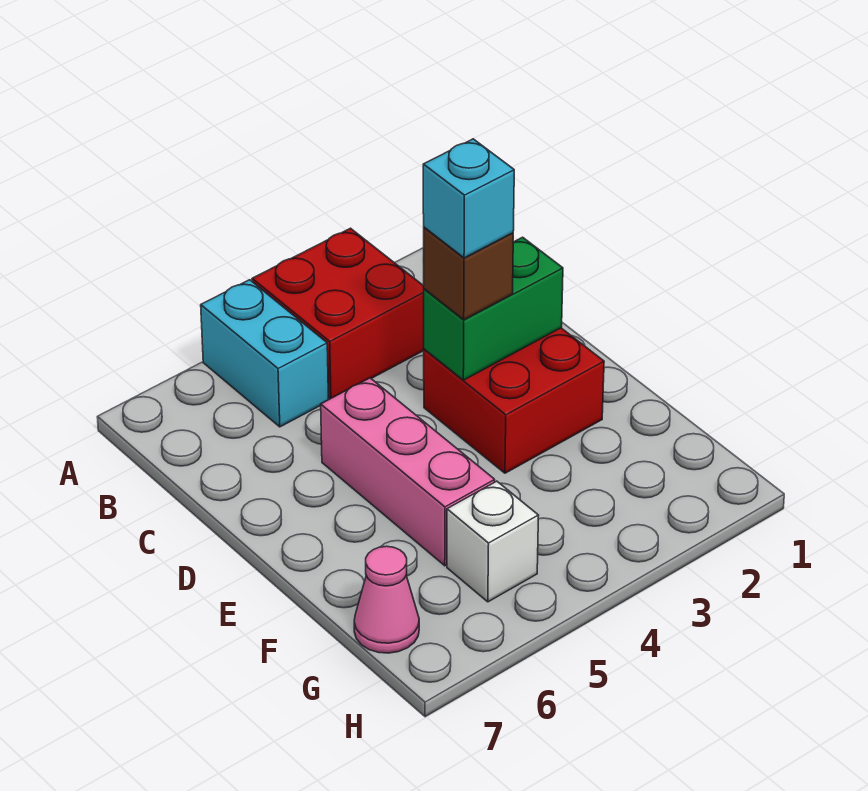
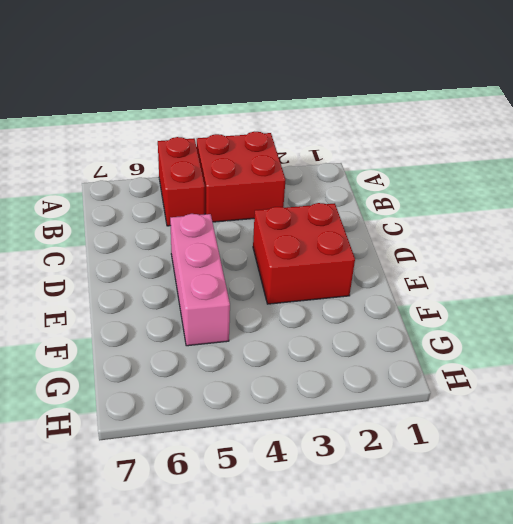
red brick A5:B5 level 1 -> cyan brick A5:B5 level 1
none -> white brick G5 level 1
none -> pink cone G7 level 1

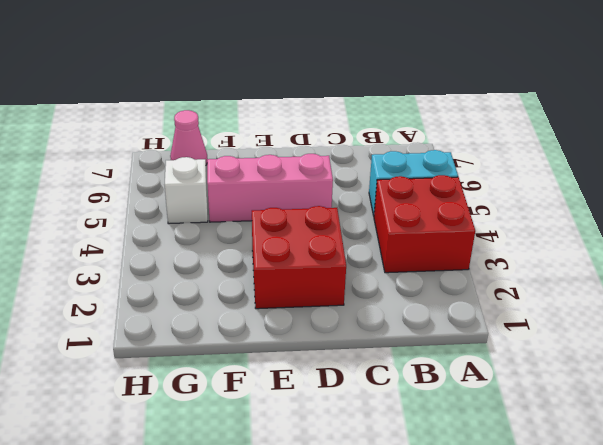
none -> green brick D2:D3 level 2
none -> brown brick D3 level 3

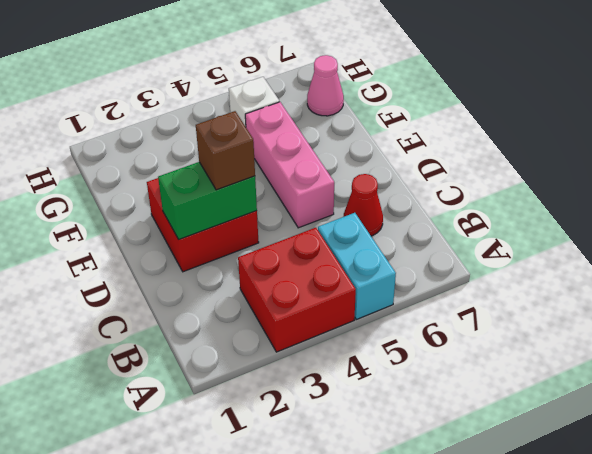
red cone C6 level 1 -> none
none -> cyan brick D3 level 4

